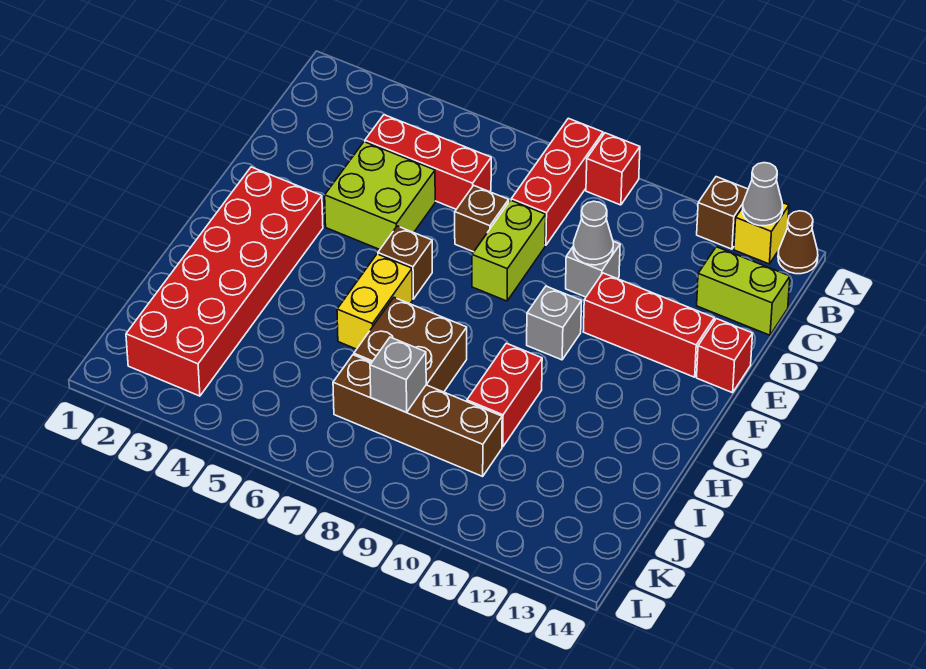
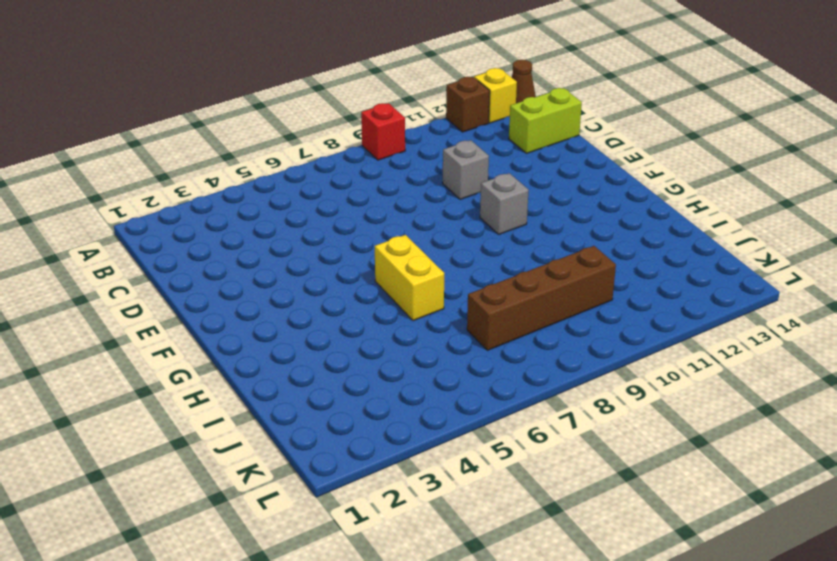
none -> red brick A8:C8 level 1
none -> red brick C4:C6 level 1
none -> lime brick D4:E5 level 1

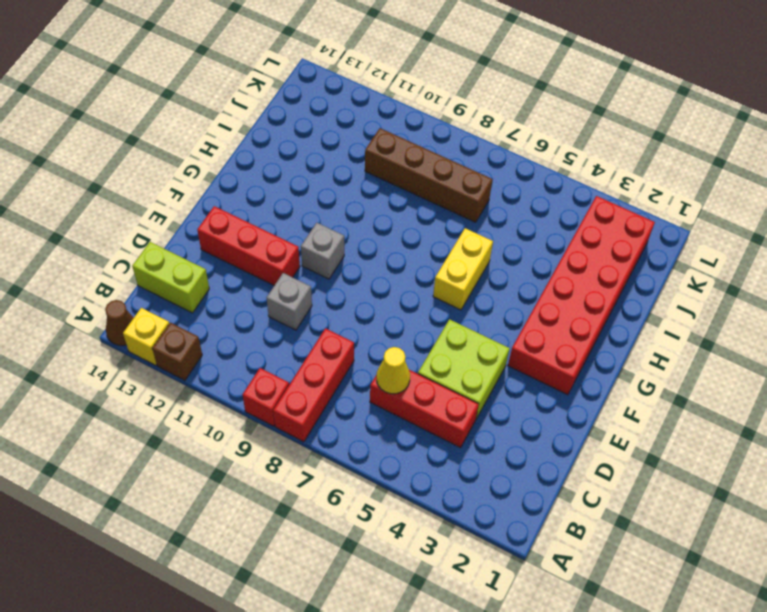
yellow cone C6 level 2 -> none
none -> brown brick D7 level 1
none -> lime brick D8:E8 level 1
none -> red brick E14 level 1

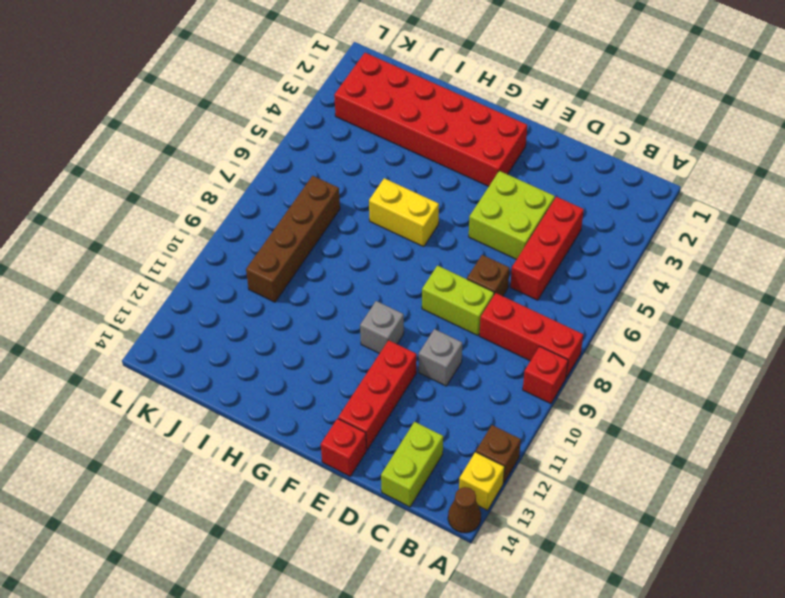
none -> brown brick F6 level 1
none -> brown brick H7:I8 level 1
none -> red brick H10:I10 level 1

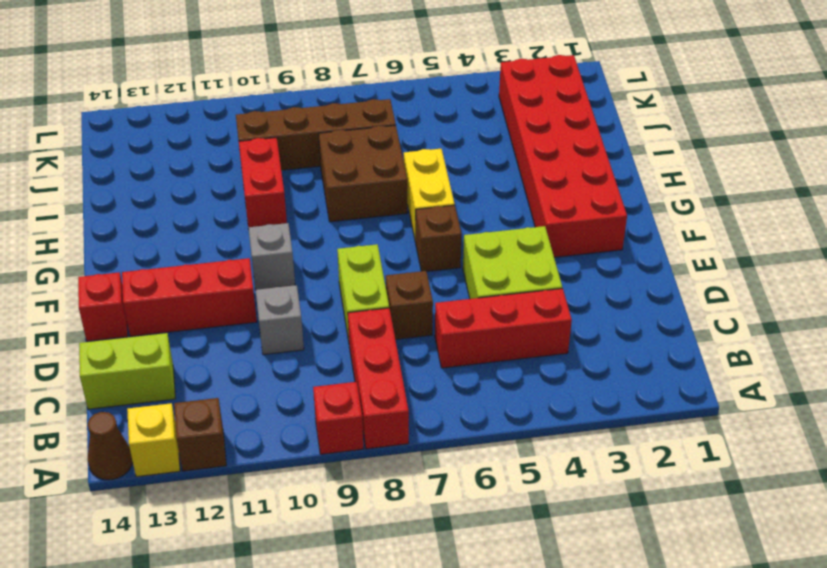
none -> grey cone A13 level 2
none -> grey cone D10 level 2
none -> grey brick J8 level 2

